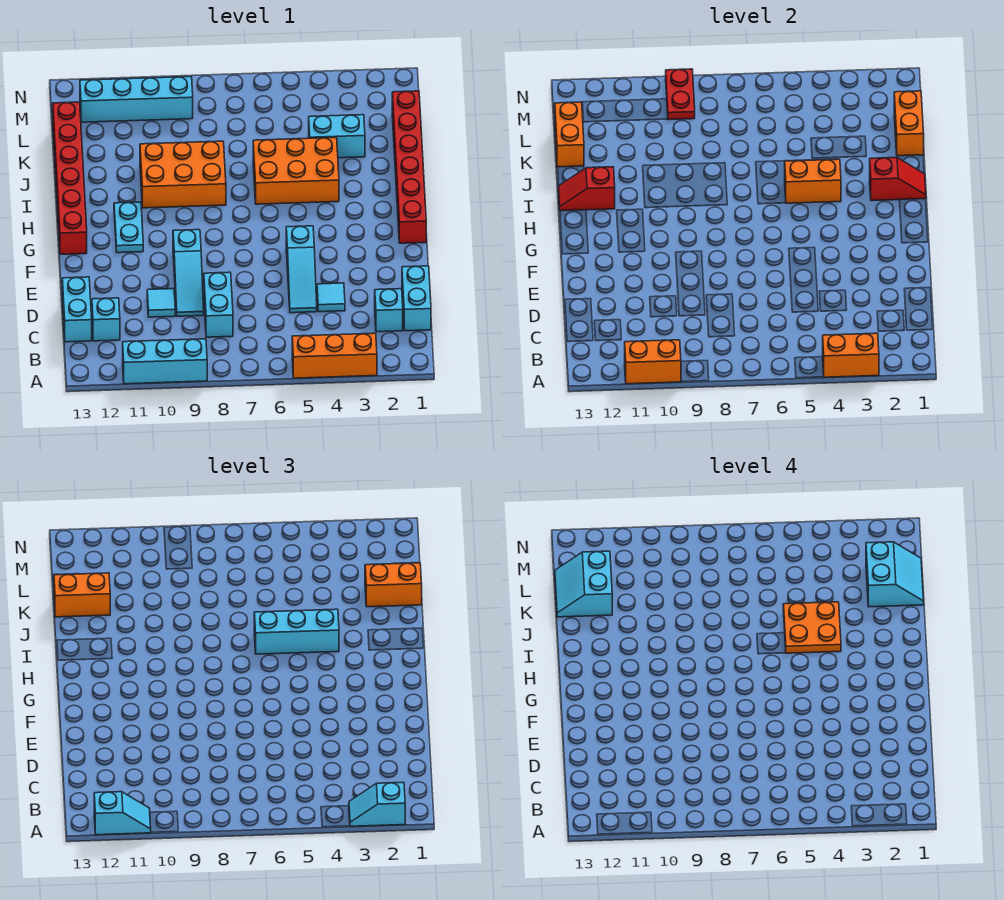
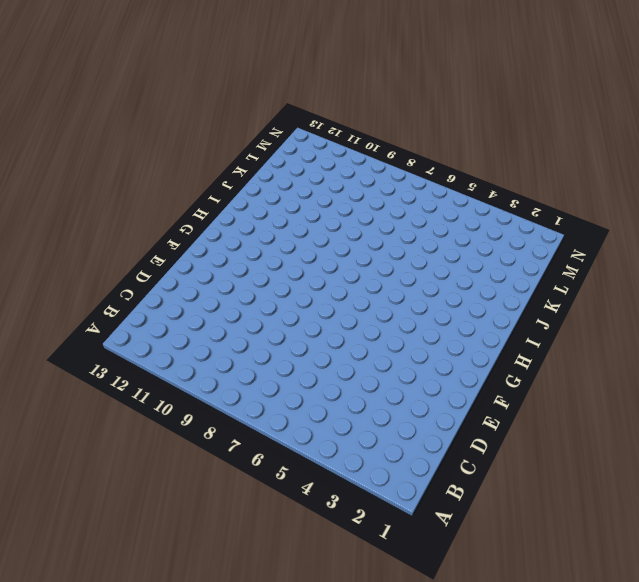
none -> orange brick A3:A5 level 1
none -> cyan brick A9:A11 level 1
none -> cyan brick C1:D1 level 1
none -> cyan brick C2 level 1

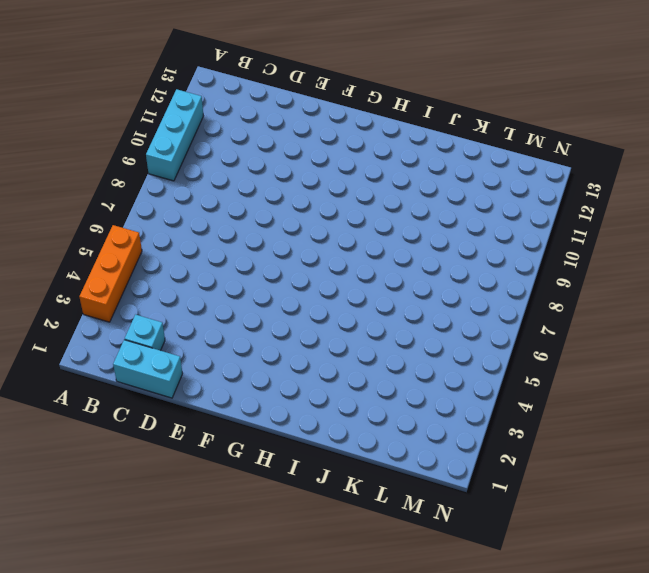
none -> cyan brick C8:D8 level 1
none -> cyan brick C12 level 1
none -> cyan brick C13:D13 level 1
none -> cyan tile D4 level 1

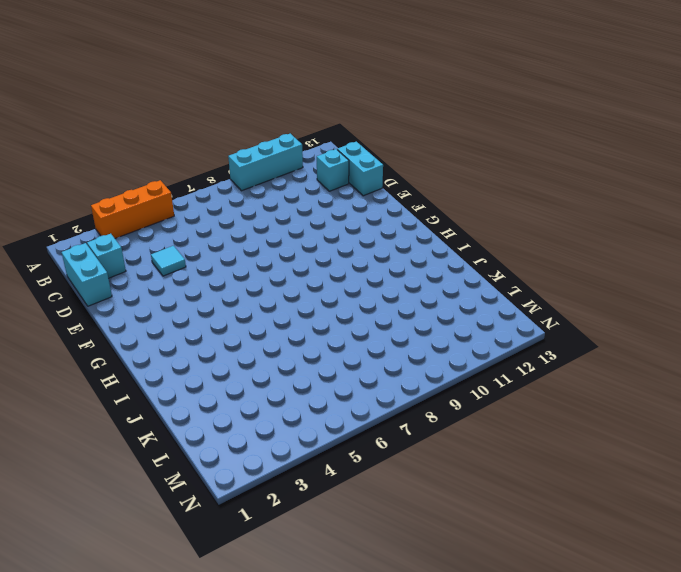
none -> cyan brick C8:D8 level 1
none -> cyan slope D5:F5 level 1 top F
none -> cyan slope D9:F9 level 1 top F
none -> cyan tile D10 level 1

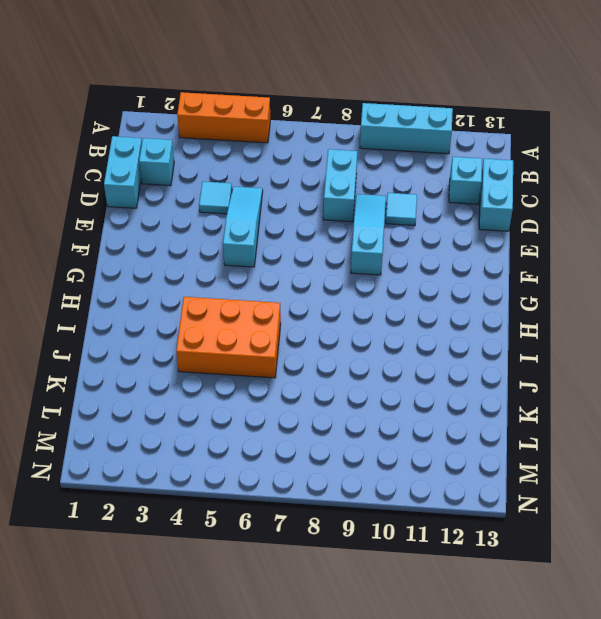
none -> red brick G1:L1 level 1
none -> cyan plate G11:H11 level 1
none -> red brick G13:L13 level 1
none -> orange brick I8:J10 level 1

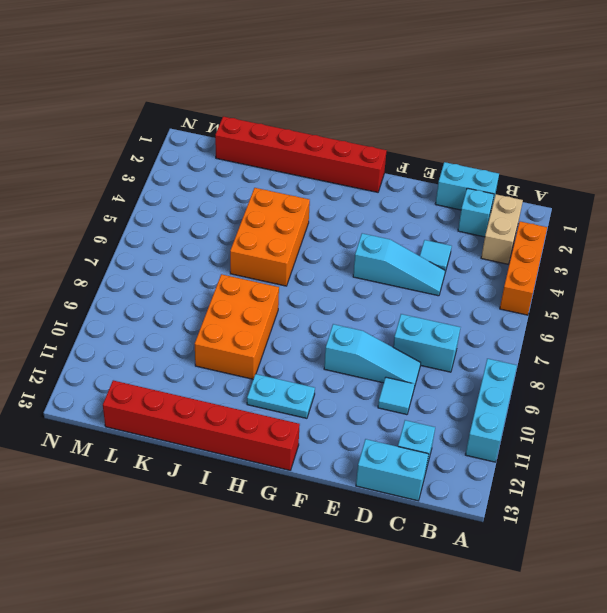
tan brick B2:B3 level 1 -> none
none -> cyan brick K3:K4 level 1
none -> cyan brick M9:M12 level 1
none -> orange brick A3:A4 level 2
none -> orange brick A10:A11 level 2

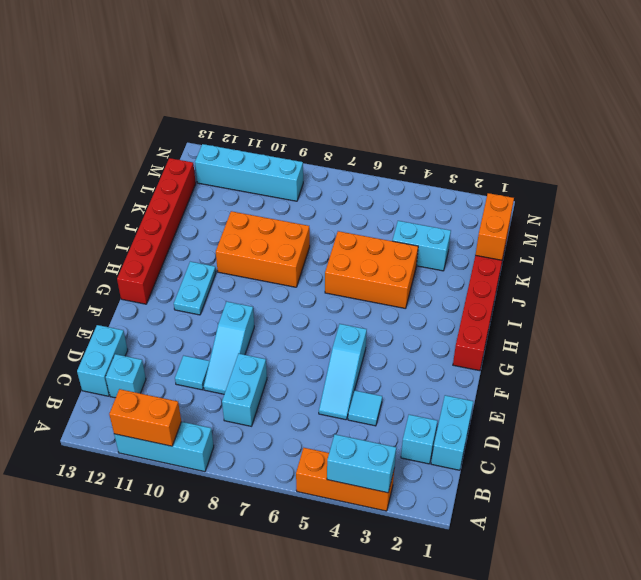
cyan brick A3:A4 level 2 -> orange brick A3:A4 level 2
none -> red slope I1:I2 level 2 top 2
none -> orange brick I4:I5 level 2
none -> red slope I12:I13 level 2 top 12
none -> orange brick K13:L13 level 2

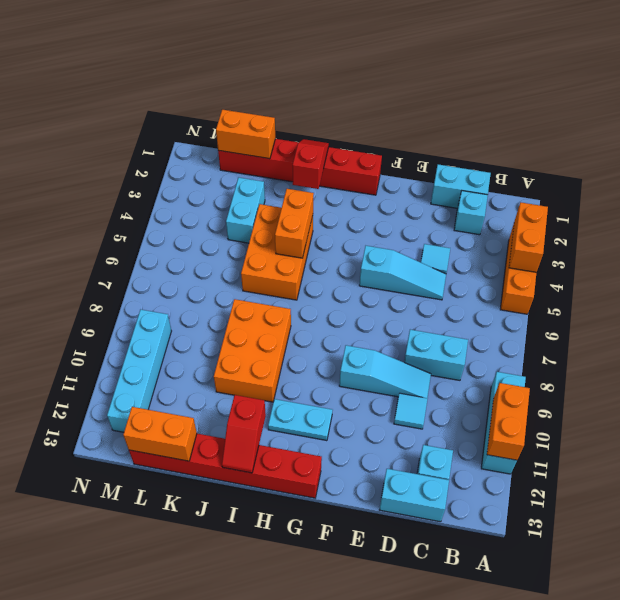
none -> red plate M9:N9 level 2
none -> cyan slope A2:A3 level 3 top 2
none -> cyan slope A11:A12 level 3 top 12
none -> cyan brick I4:I6 level 3

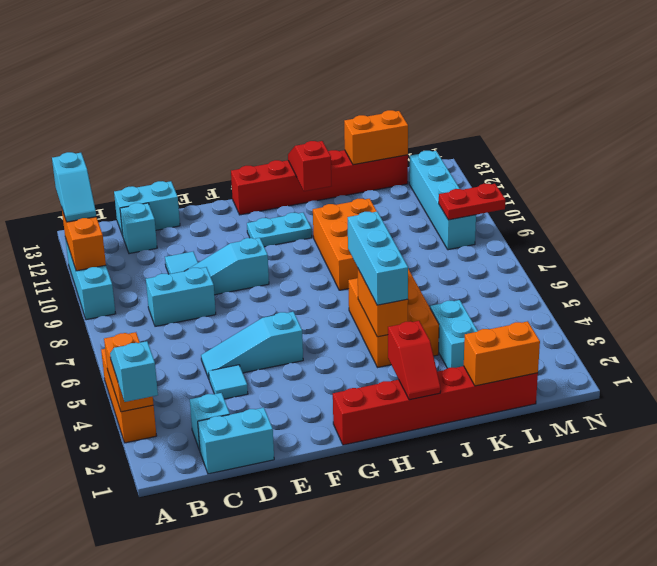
none -> orange brick K1:K2 level 3
none -> orange brick K12:K13 level 3
none -> orange plate I4:J5 level 4
none -> cyan slope K1:L2 level 4 top 2

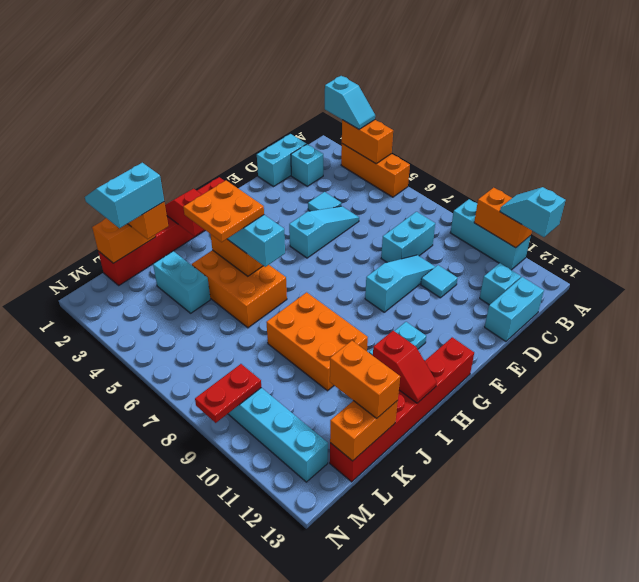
none -> cyan slope K12:L13 level 4 top 12

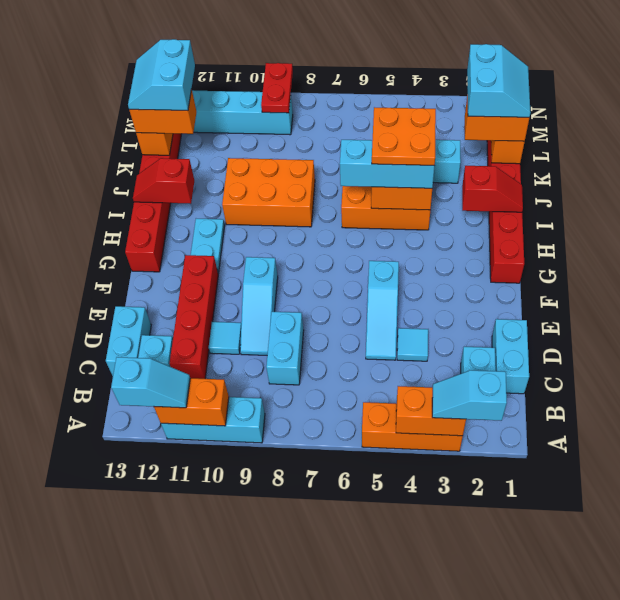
red brick C11:F11 level 1 -> none

